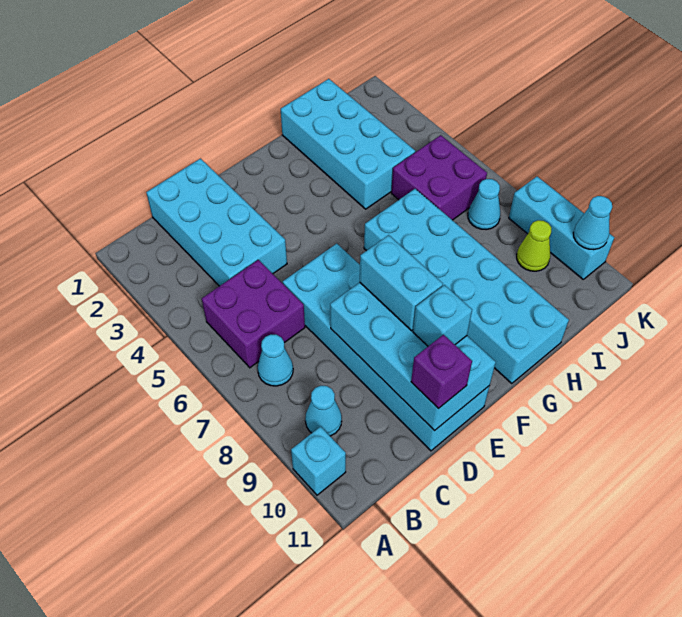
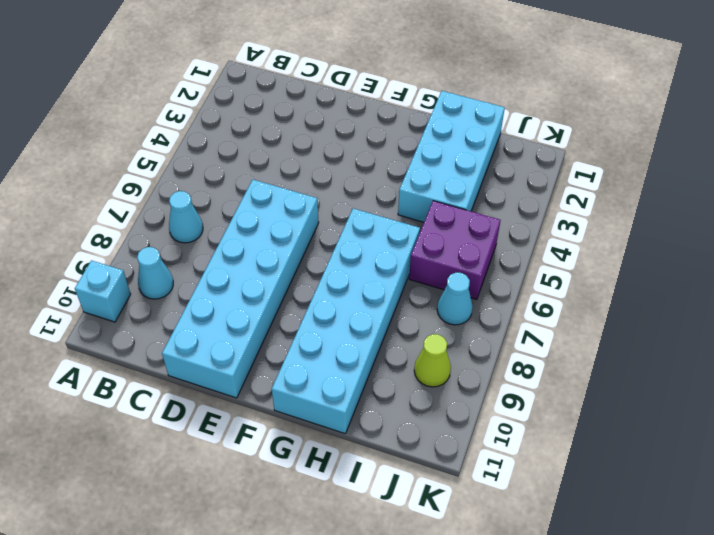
none -> purple brick B5:C6 level 1
none -> cyan brick C1:D4 level 1
none -> cyan brick K8:K10 level 1

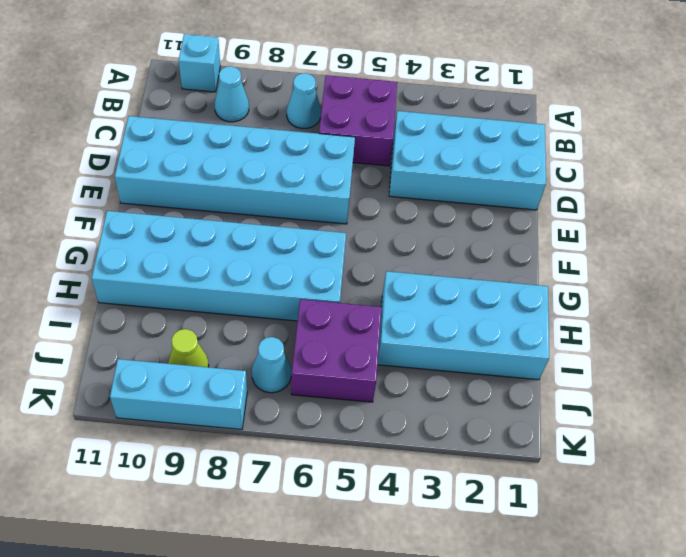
none -> cyan brick D8:E11 level 2
none -> cyan cone K10 level 2
none -> purple brick D11 level 3

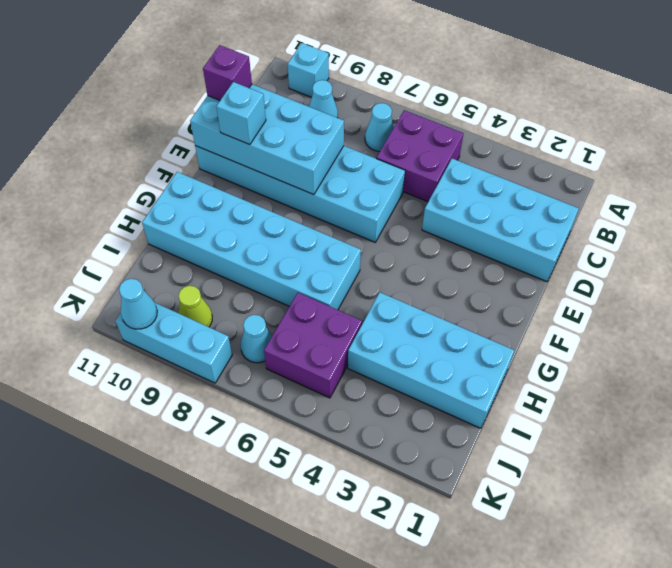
none -> cyan brick E8:E9 level 3

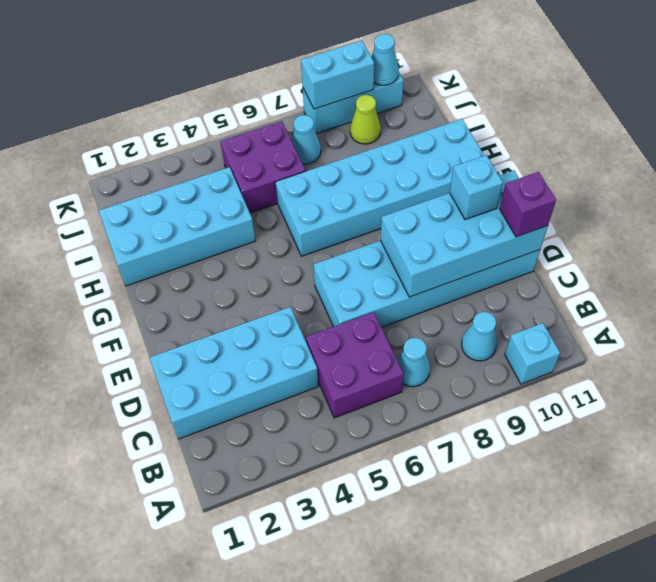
cyan brick K8:K9 level 2 -> cyan brick E8:E9 level 3

